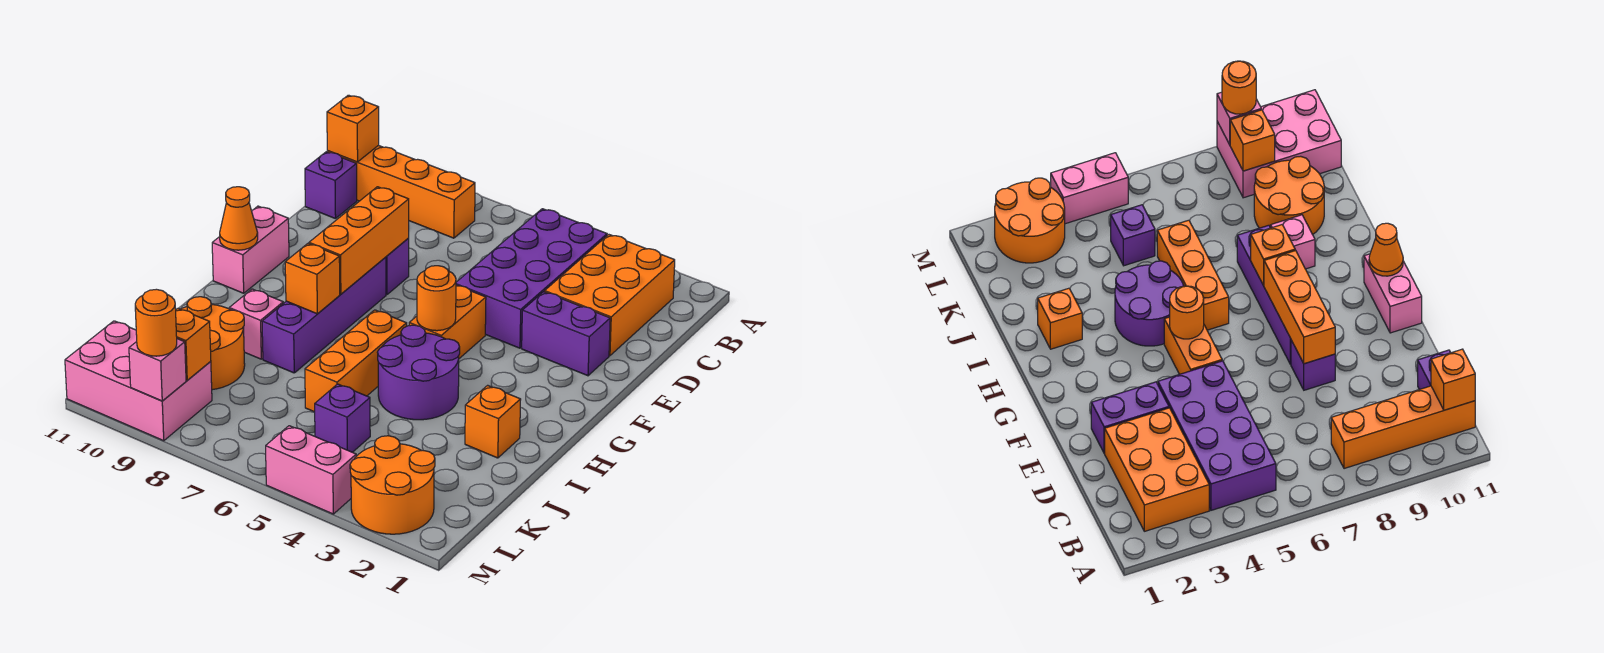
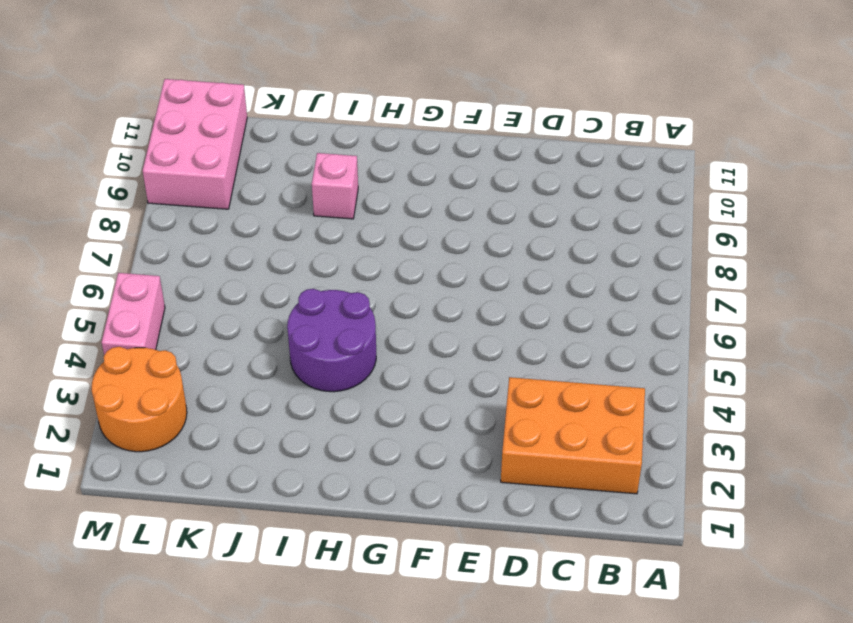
none -> purple brick B4:E5 level 1
none -> orange brick B8:B11 level 1
none -> purple brick C11 level 1

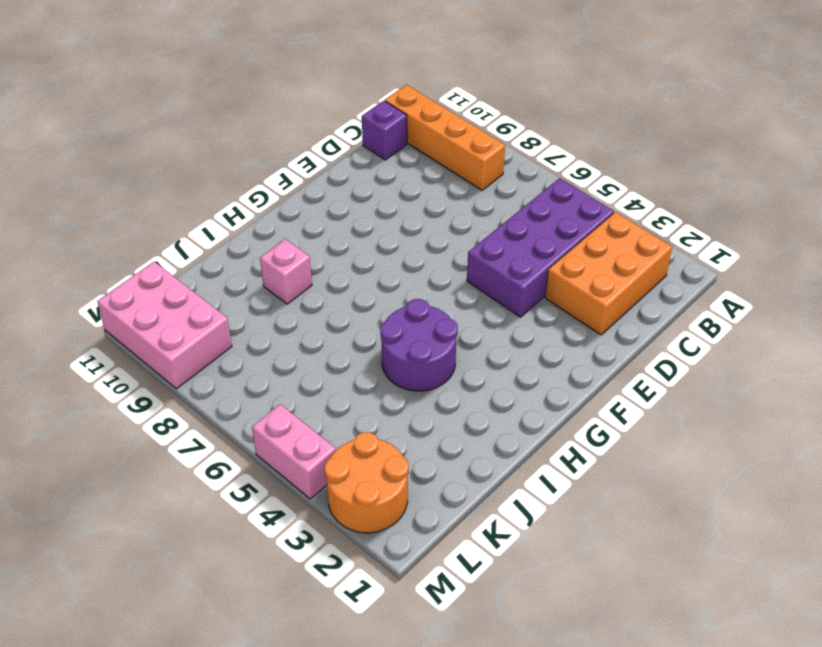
none -> purple brick E2:E3 level 1
none -> purple brick E8 level 1
none -> orange brick F5:G5 level 1

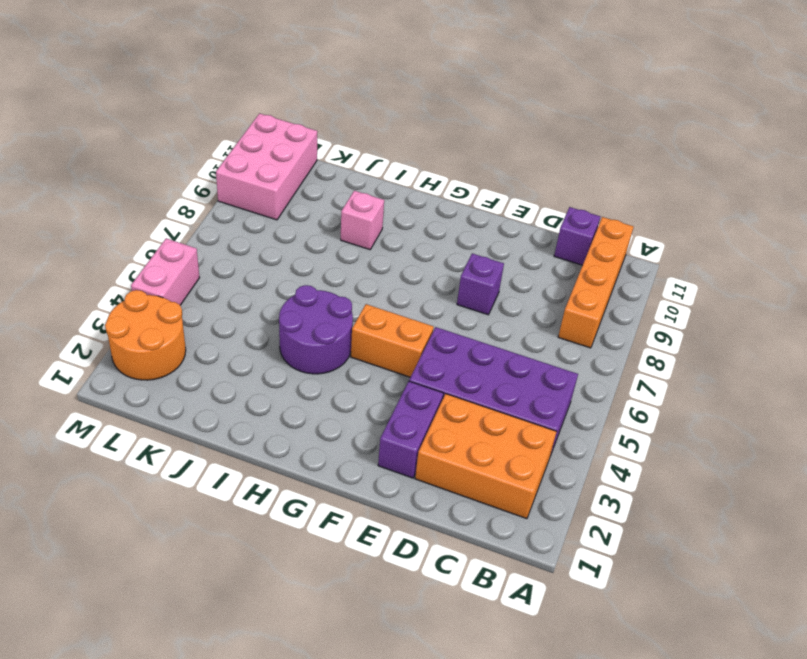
none -> purple brick F8:I8 level 1
none -> pink brick F11:G11 level 1
none -> orange brick H6:J6 level 1

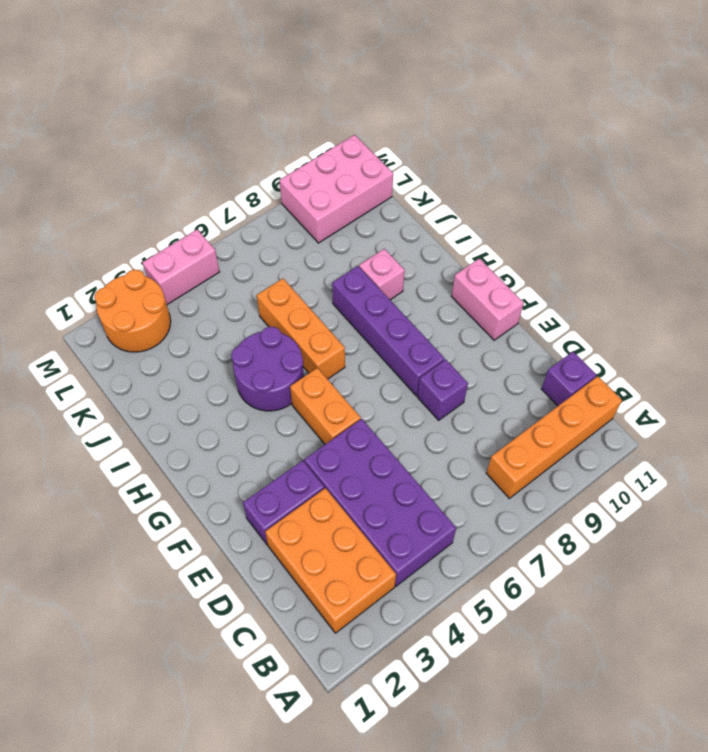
none -> orange brick I2 level 1
none -> orange round brick J9:K10 level 1
none -> purple brick K5 level 1

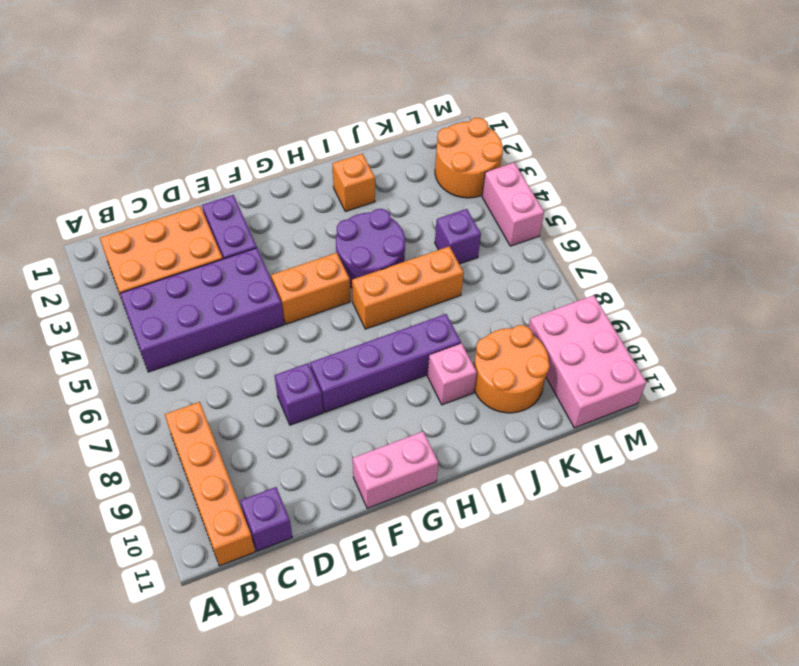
none -> orange brick B11 level 2
none -> orange brick E8:G8 level 2
none -> orange round brick G5 level 2

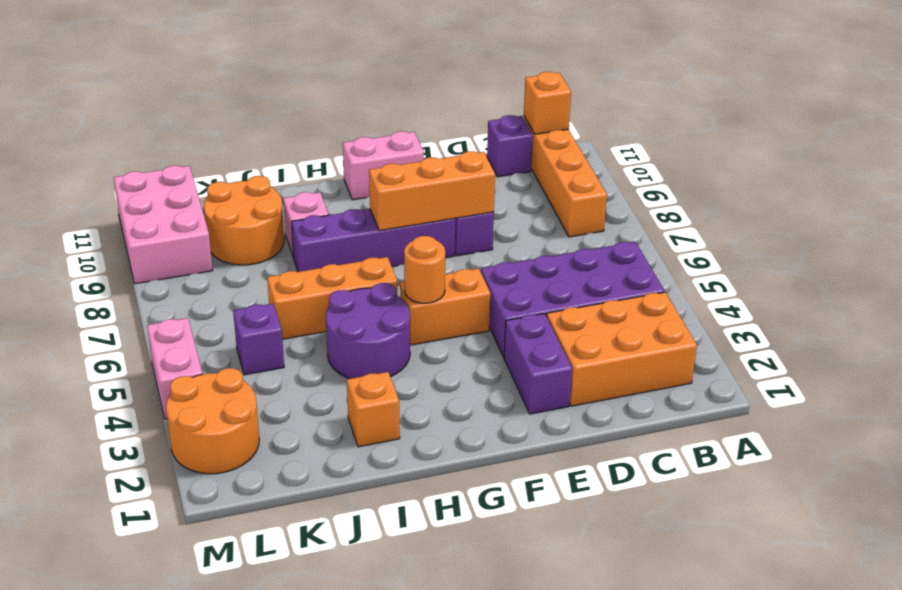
none -> orange cone G11 level 2
none -> orange brick H8 level 2
none -> orange brick L9 level 2

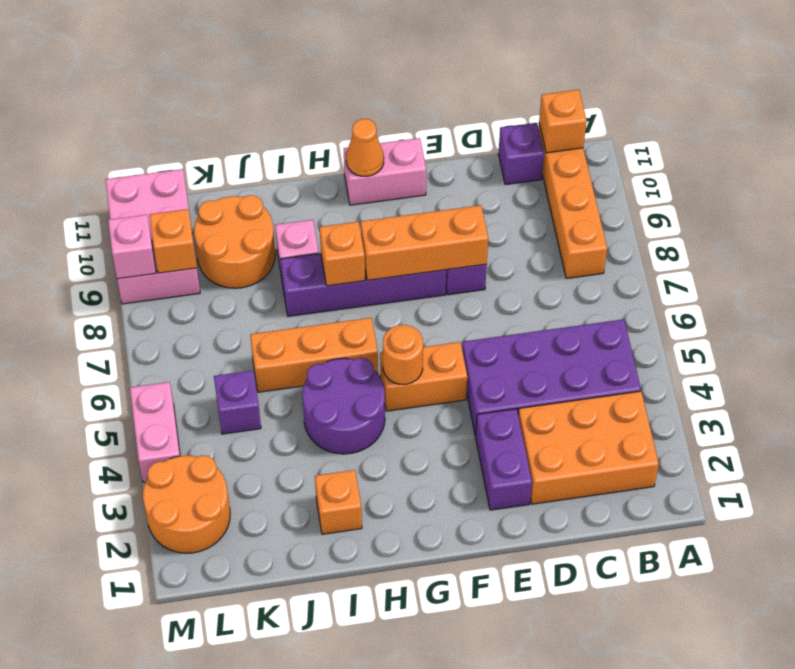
none -> orange round brick M9 level 3

